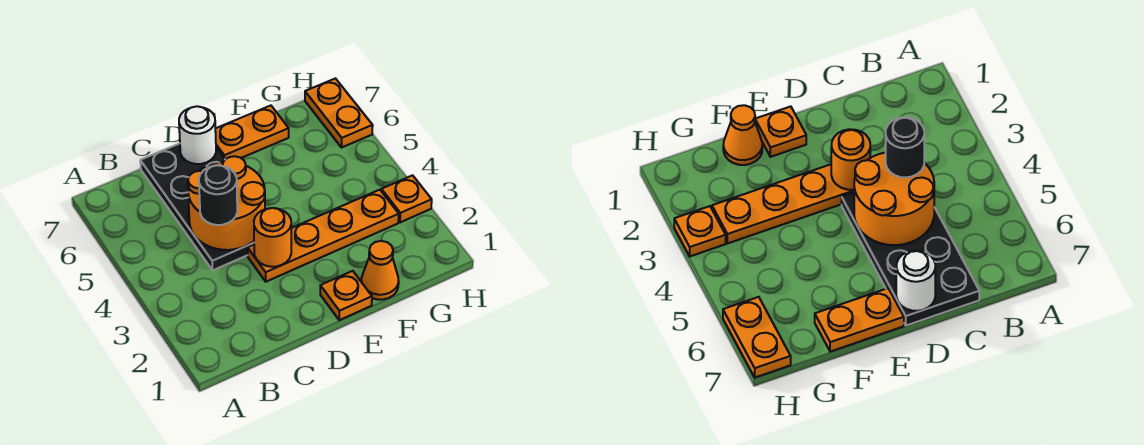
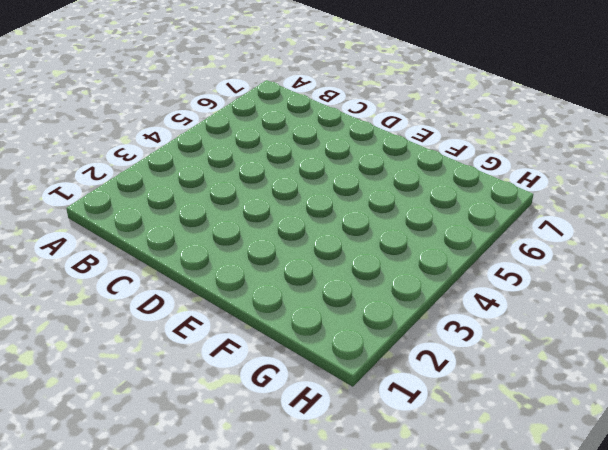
none -> black plate C4:D7 level 1
none -> orange plate D3:G3 level 1

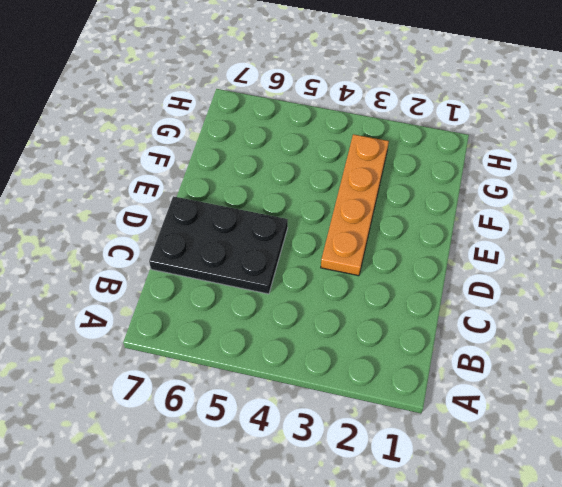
black plate C5:D7 level 1 -> black plate C4:D7 level 1
none -> orange plate E1 level 1
none -> orange plate E7:F7 level 1

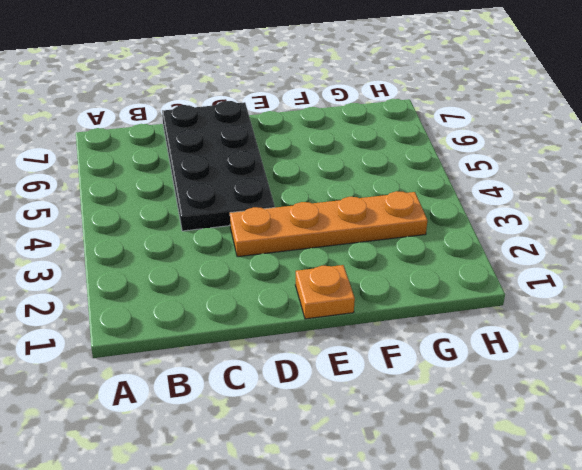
none -> orange plate E7:F7 level 1
none -> orange cone F1 level 1

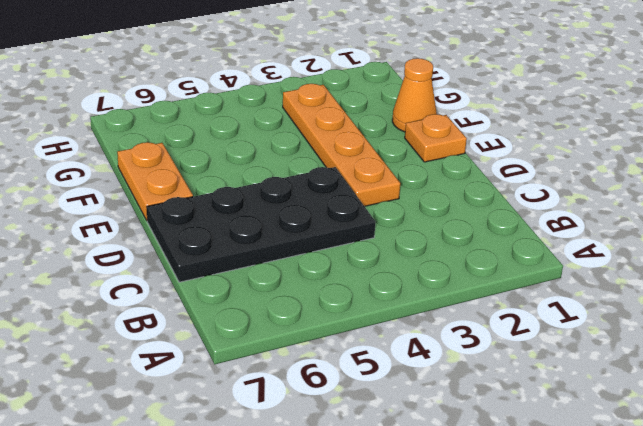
none -> orange plate H3 level 1
none -> orange plate H6:H7 level 1

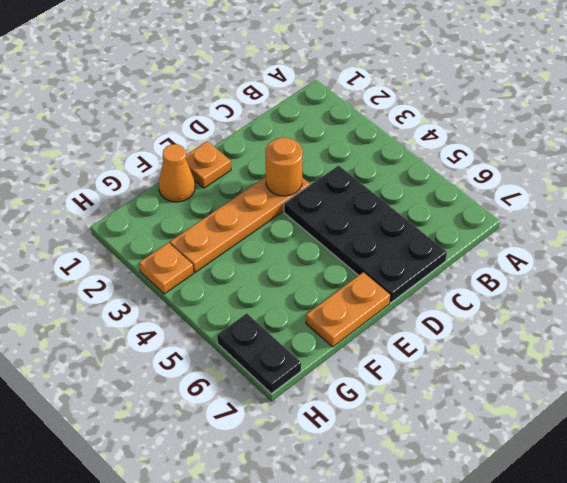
black plate H6:H7 level 1 -> orange plate H6:H7 level 1
none -> orange round brick C4:D5 level 2
none -> white round brick D7 level 2

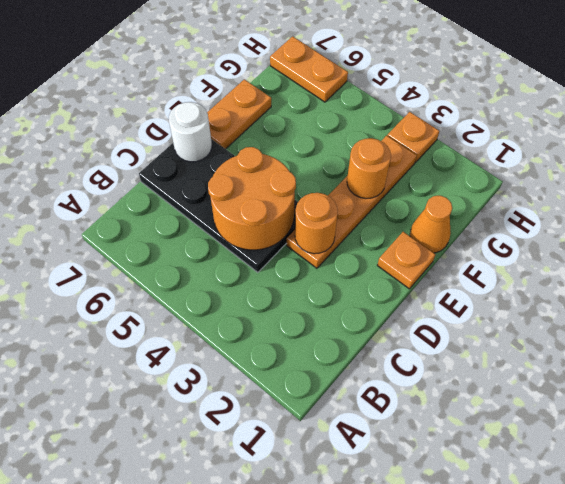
orange round brick F3 level 2 -> none
none -> black round brick C4 level 3

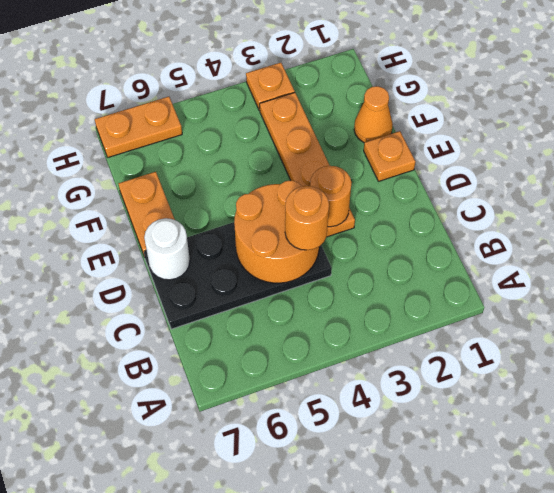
orange round brick C4 level 3 -> black round brick C4 level 3

